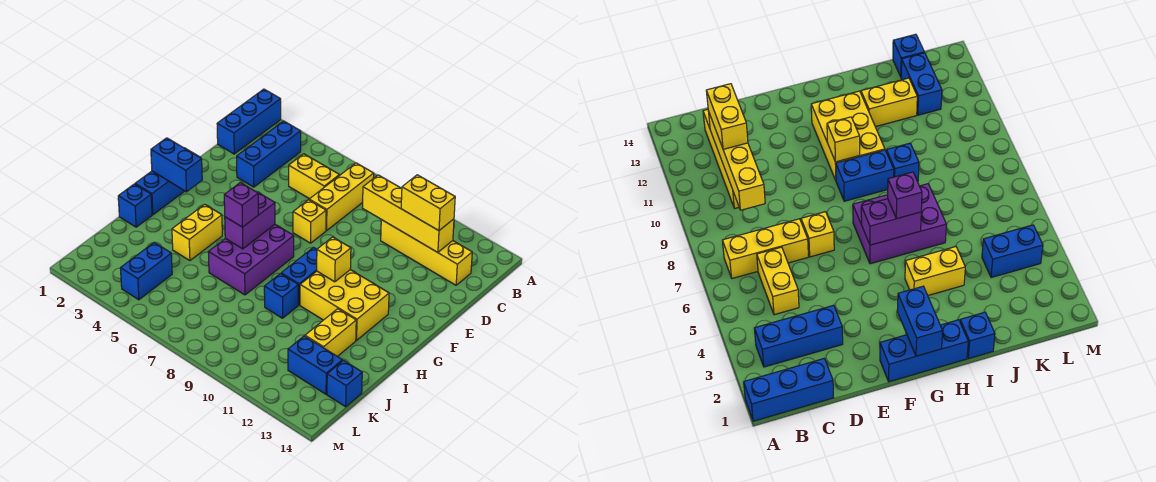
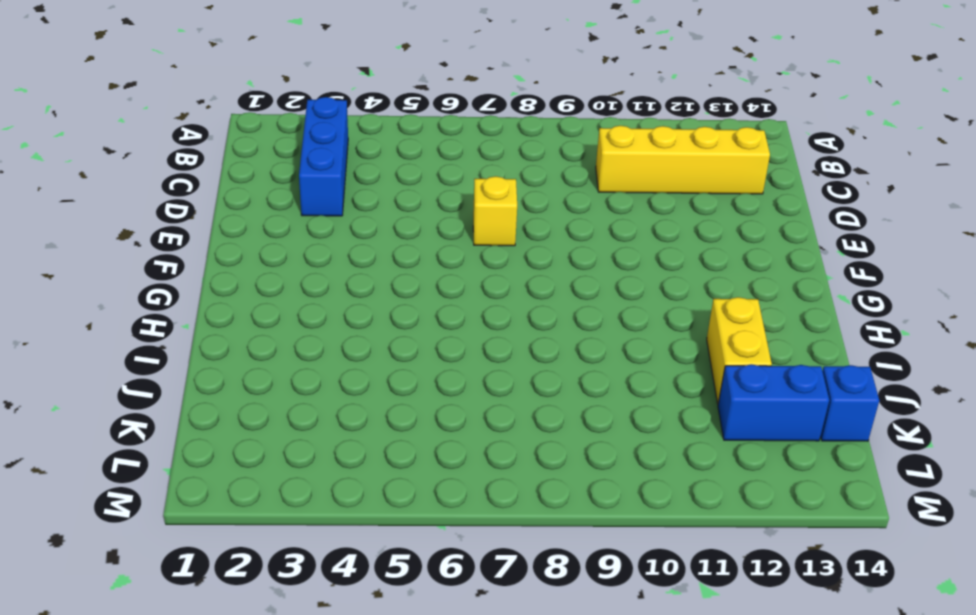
none -> blue brick A1:C1 level 1
none -> yellow brick B7:D7 level 1
none -> yellow brick C5:C6 level 1

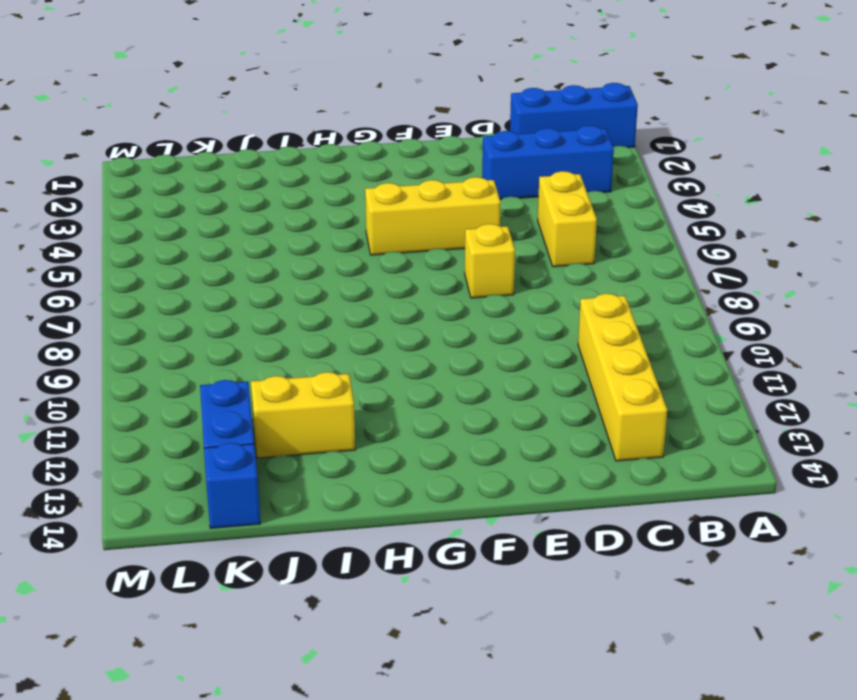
yellow brick E5:G5 level 1 -> yellow brick B7:D7 level 1
none -> blue brick F1:H1 level 1
none -> purple brick G6:I7 level 1
none -> blue brick G9:H9 level 1

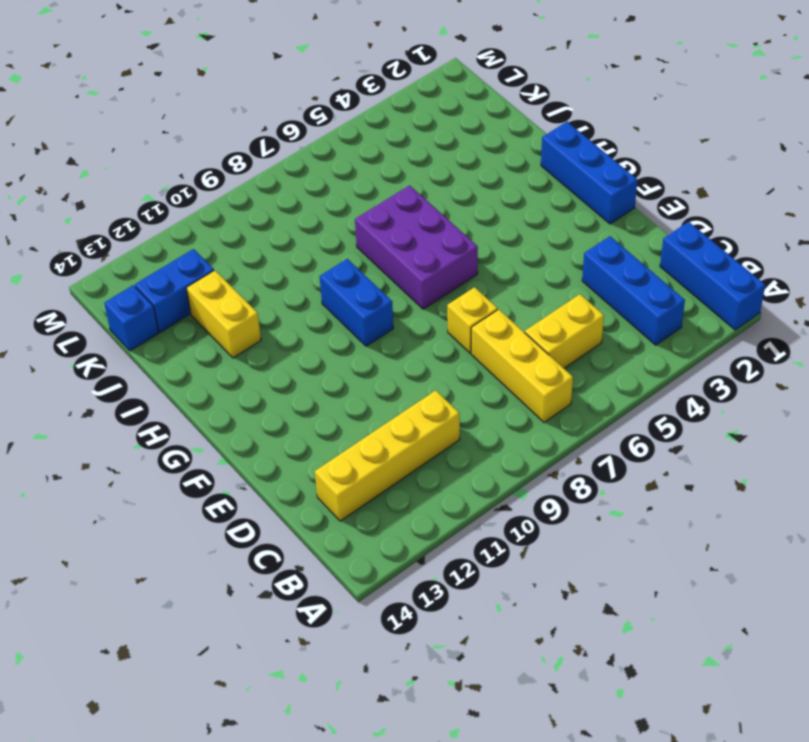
none -> yellow brick G10:H12 level 1
none -> yellow brick H4:I4 level 1
none -> blue brick I1 level 1

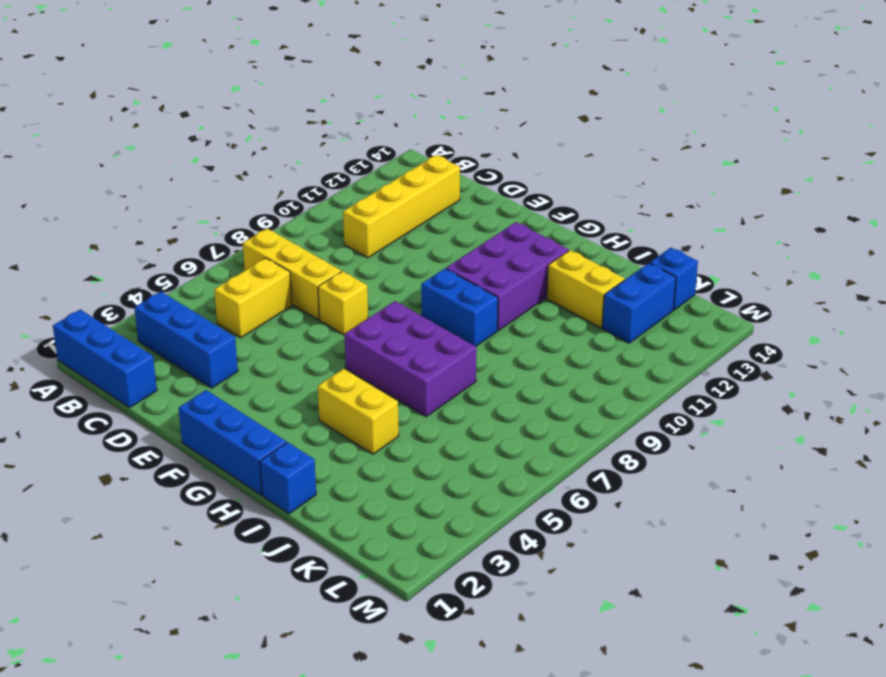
purple brick G10:H12 level 1 -> yellow brick G10:H12 level 1
none -> blue brick I9 level 1
none -> blue brick K4:L4 level 1
none -> yellow brick C9:C12 level 2

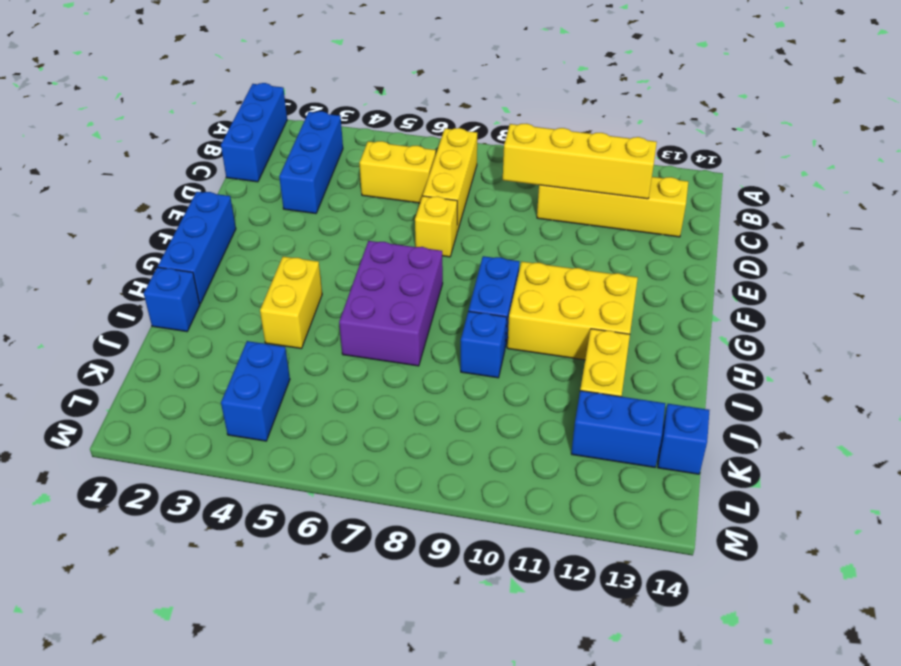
none -> blue brick G1:G2 level 2
none -> purple brick G6:H6 level 2
none -> yellow brick G10 level 2

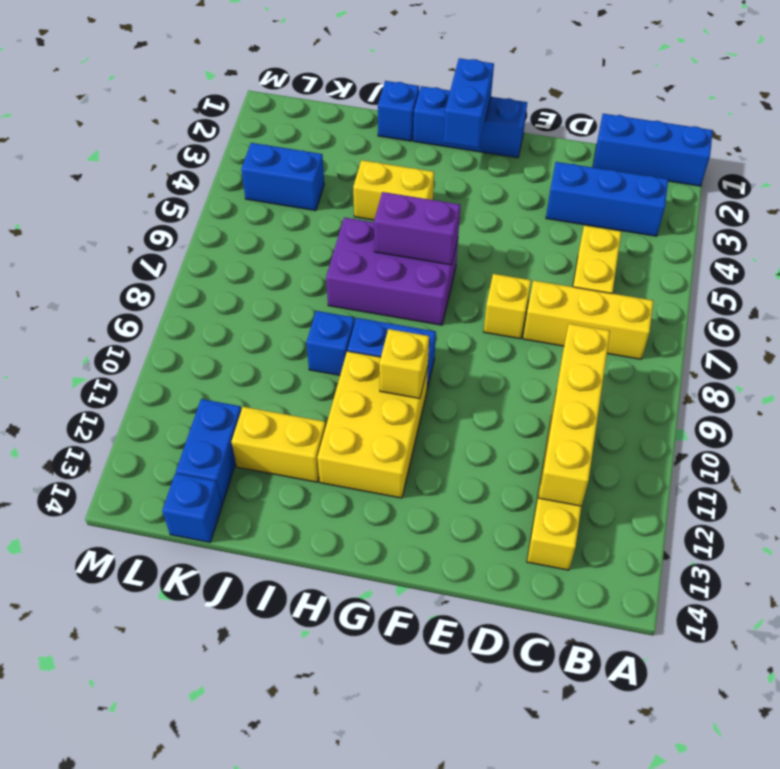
none -> yellow brick C11:C12 level 3
none -> purple brick H6 level 3

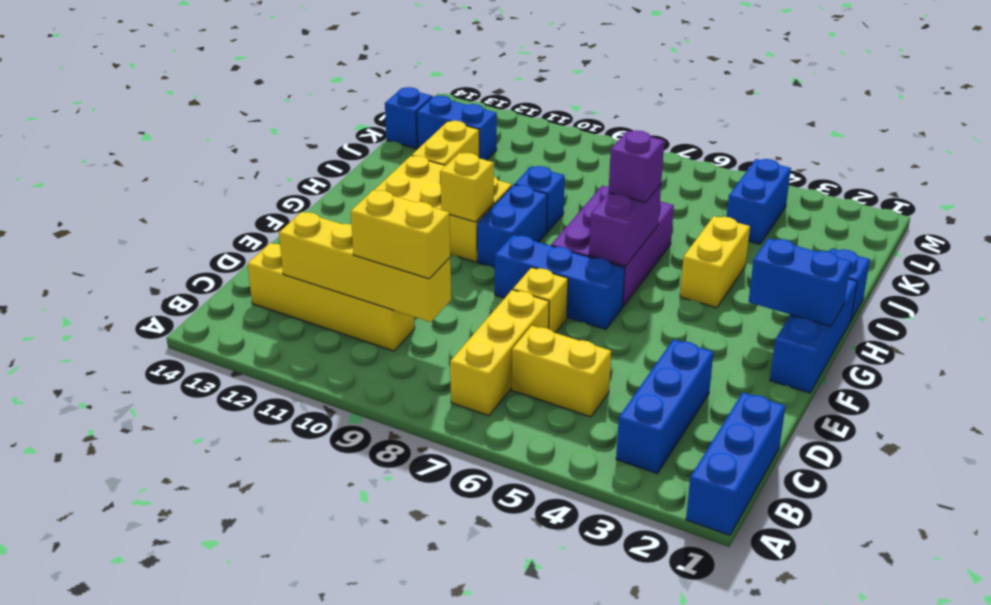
yellow brick C9:C10 level 3 -> yellow brick C11:C12 level 3
blue brick F6:F8 level 1 -> none

